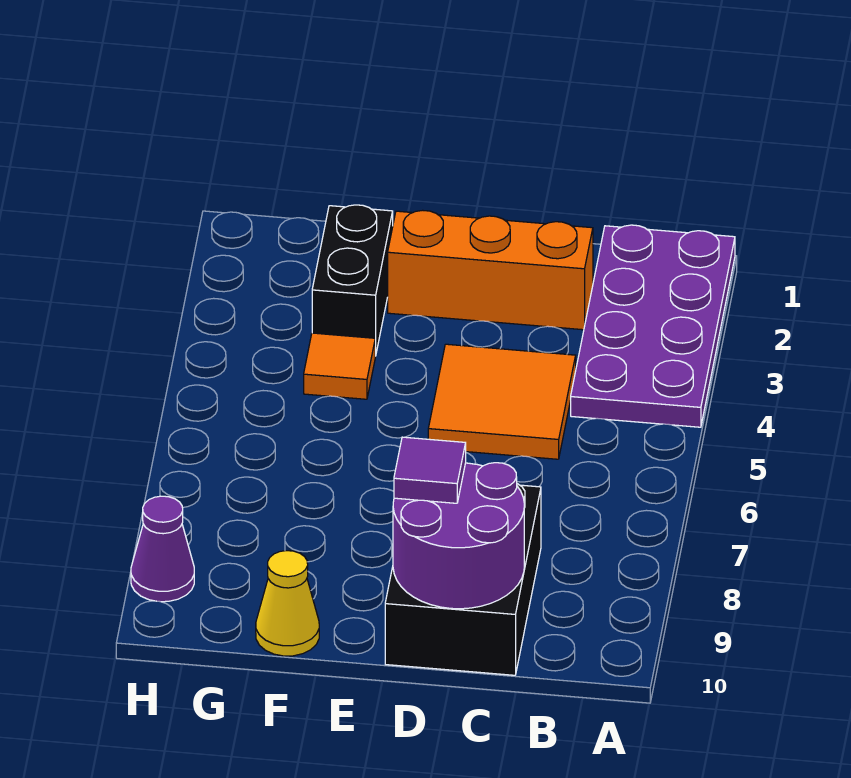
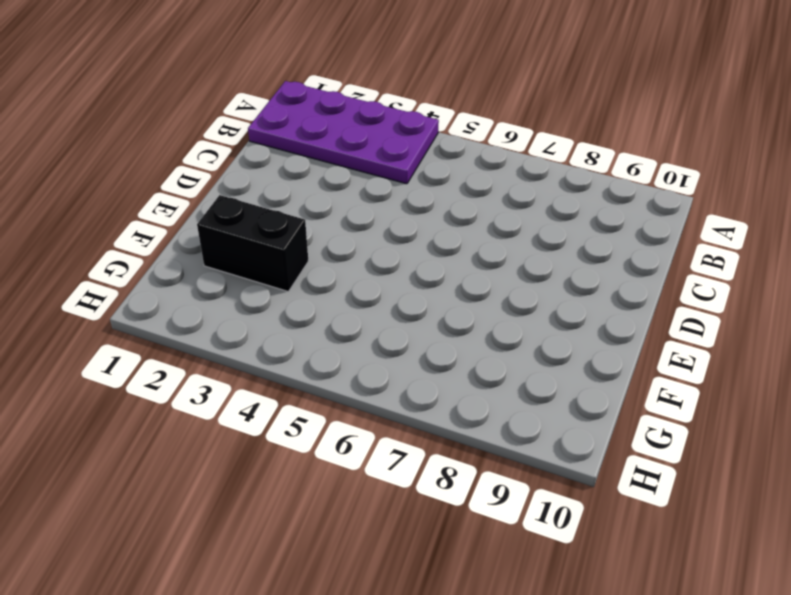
none -> orange brick C2:E2 level 1
none -> orange tile C4:D5 level 1

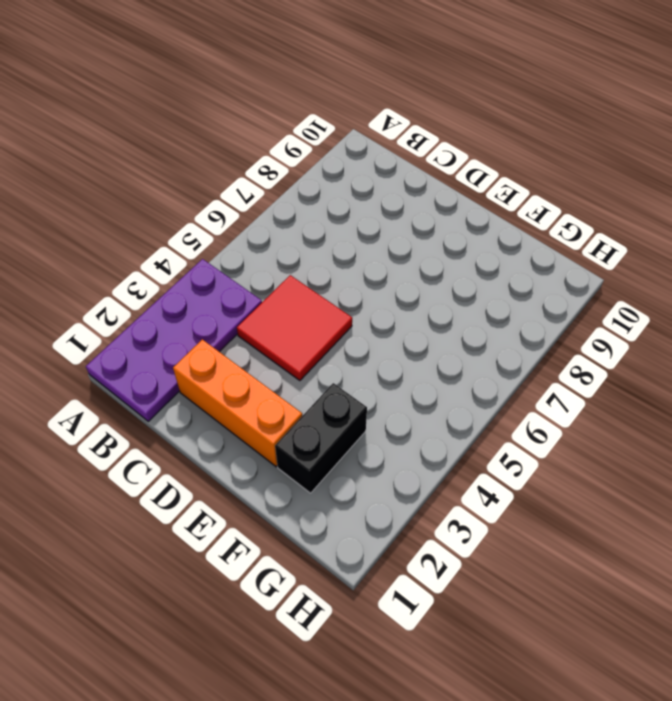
red tile C4:D5 level 1 -> orange tile C4:D5 level 1
none -> black brick C8:D10 level 1
none -> orange tile F4 level 1

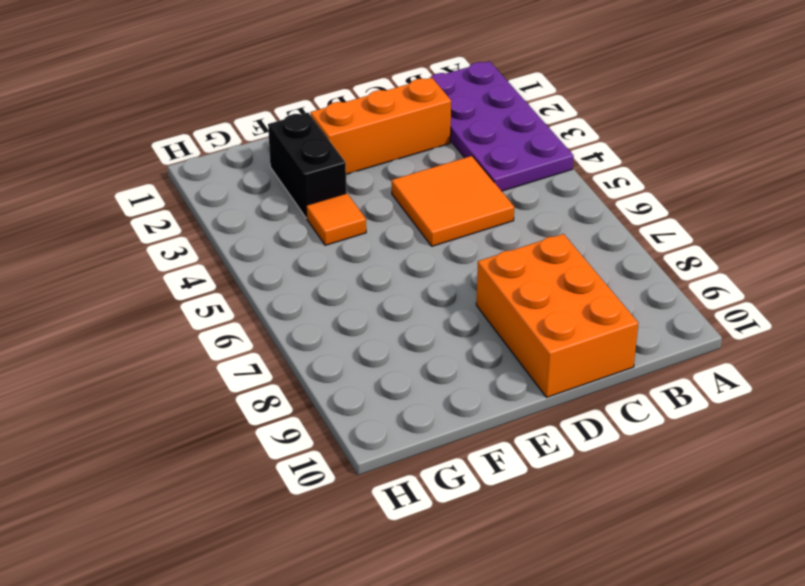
orange brick C8:D10 level 1 -> black brick C8:D10 level 1
none -> yellow cone F10 level 1
none -> purple cone H9 level 1

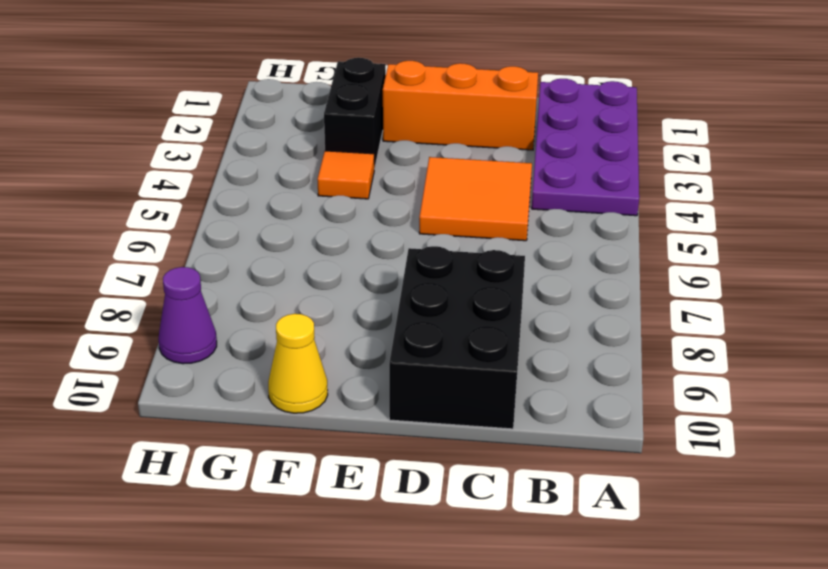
none -> purple round brick C9:D10 level 2
none -> purple tile D9 level 3

